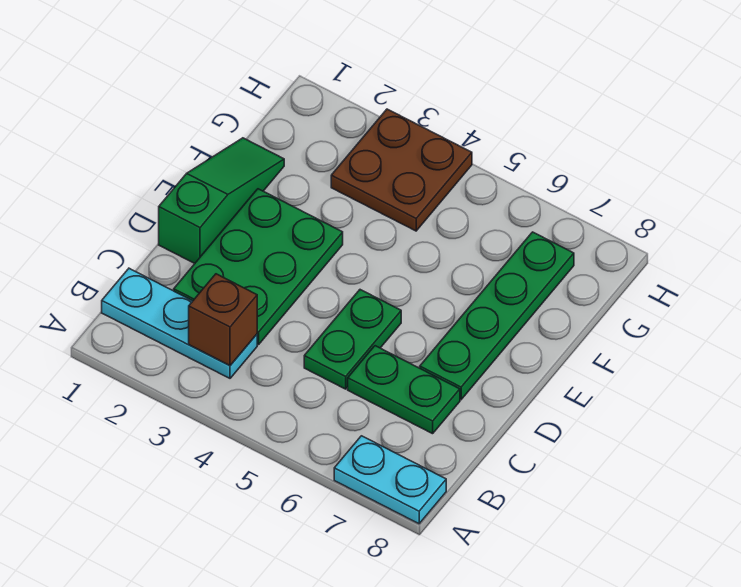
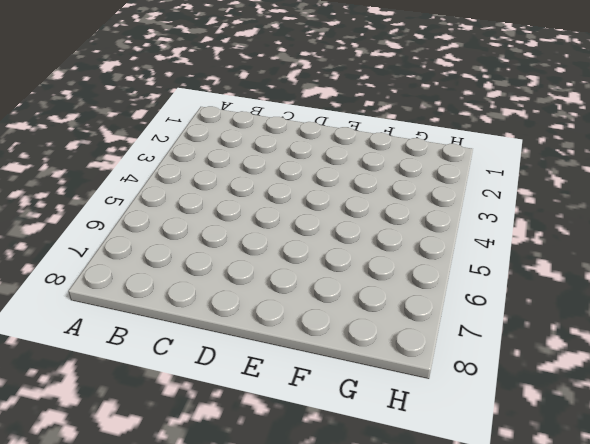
none -> cyan plate A7:A8 level 1
none -> cyan plate B1:B3 level 1

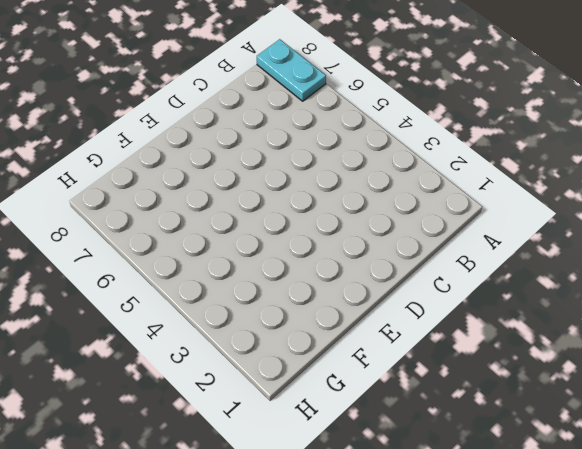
none -> cyan plate B1:B3 level 1
none -> green plate C2:E3 level 1

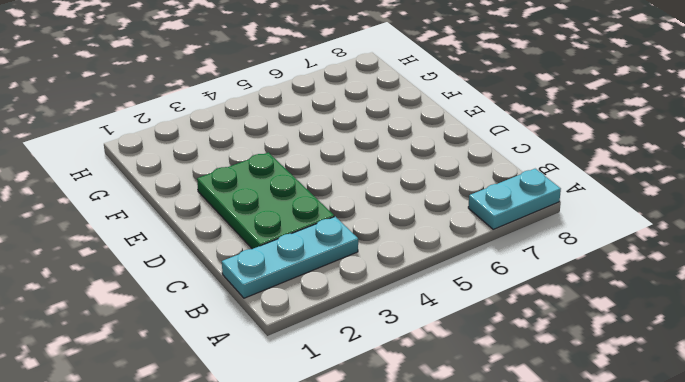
none -> green plate C5:D5 level 1
none -> green plate C6:C7 level 1

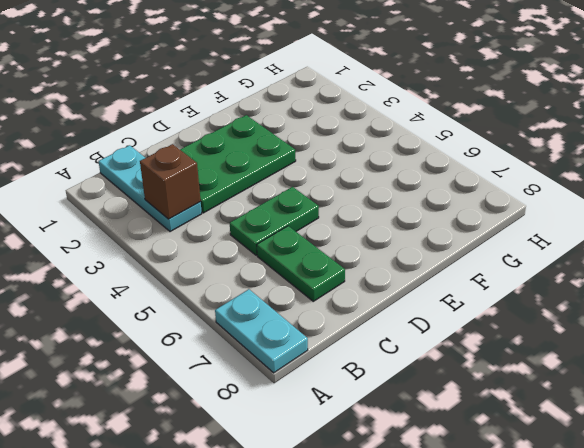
none -> green slope D1:F1 level 1 top D
none -> green plate D7:G7 level 1

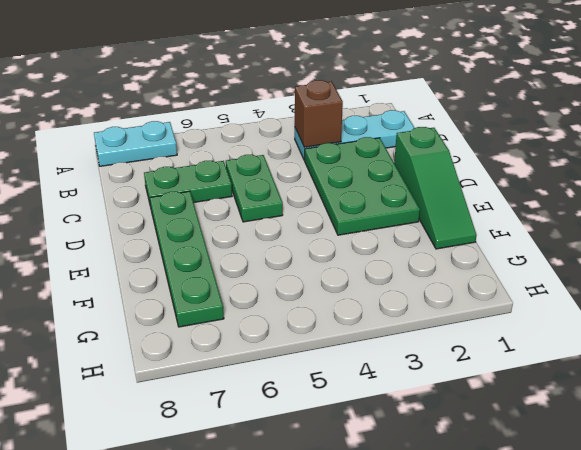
none -> brown plate G3:H4 level 1

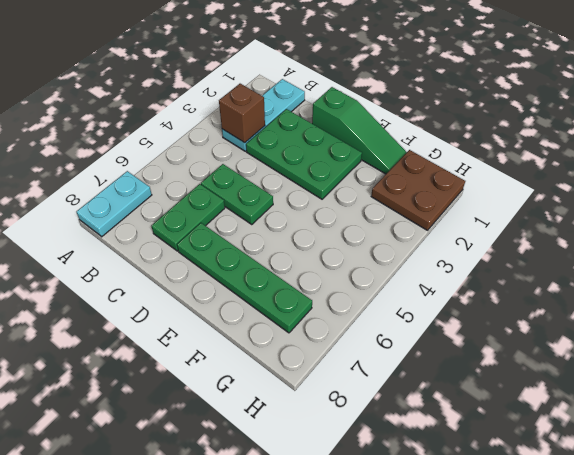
brown plate G1:H2 level 1 -> brown plate G3:H4 level 1

